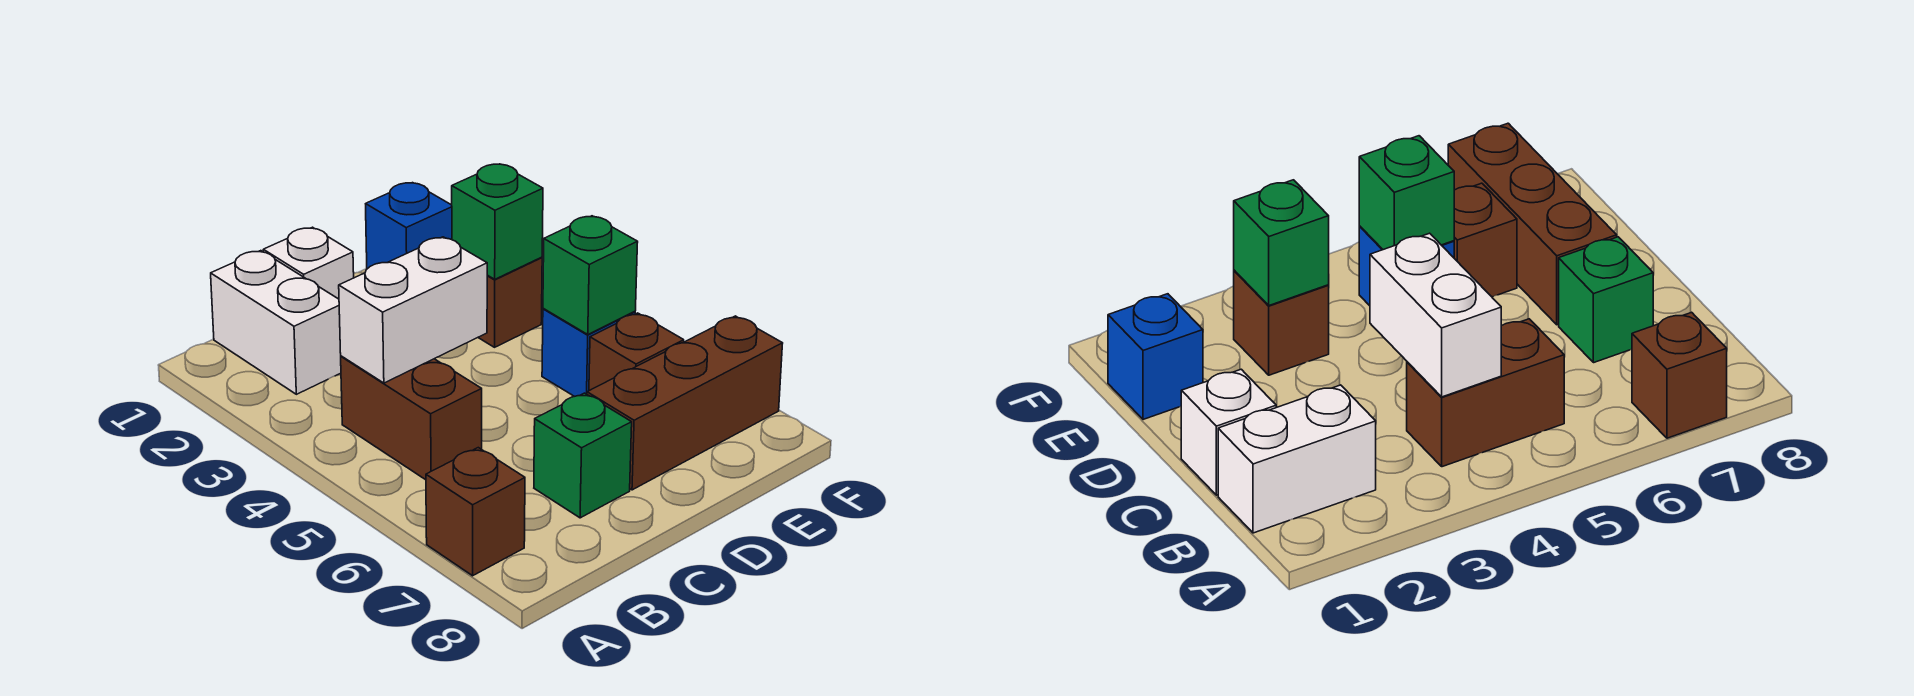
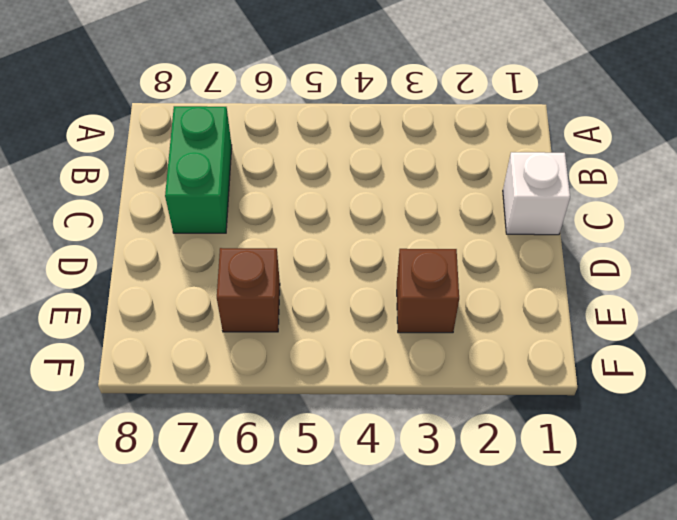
green brick B7:C7 level 1 -> green brick C7 level 1
none -> brown brick A7 level 1
none -> white brick B1:B2 level 1
none -> brown brick B4:B5 level 1

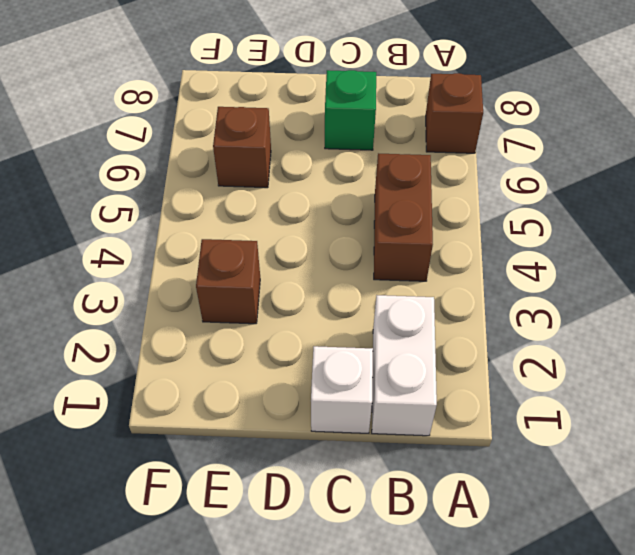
none -> brown brick D7:F7 level 1
none -> blue brick E1 level 1
none -> blue brick E5 level 1

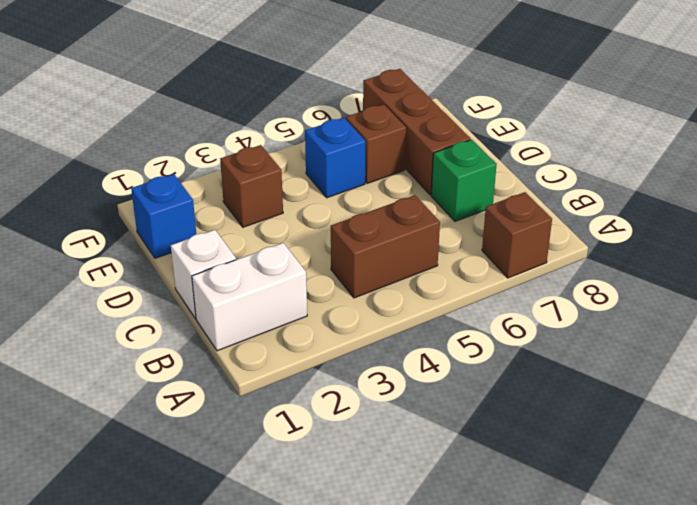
none -> white brick B4:C4 level 2
none -> green brick E3 level 2
none -> green brick E5 level 2

